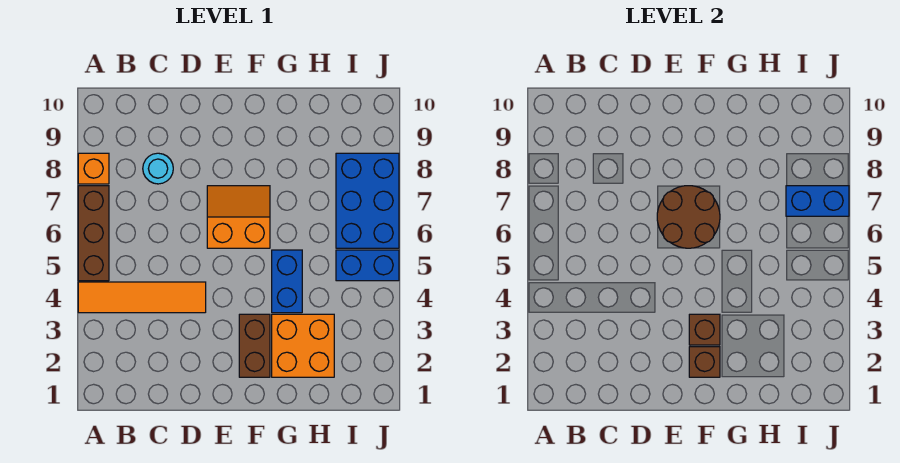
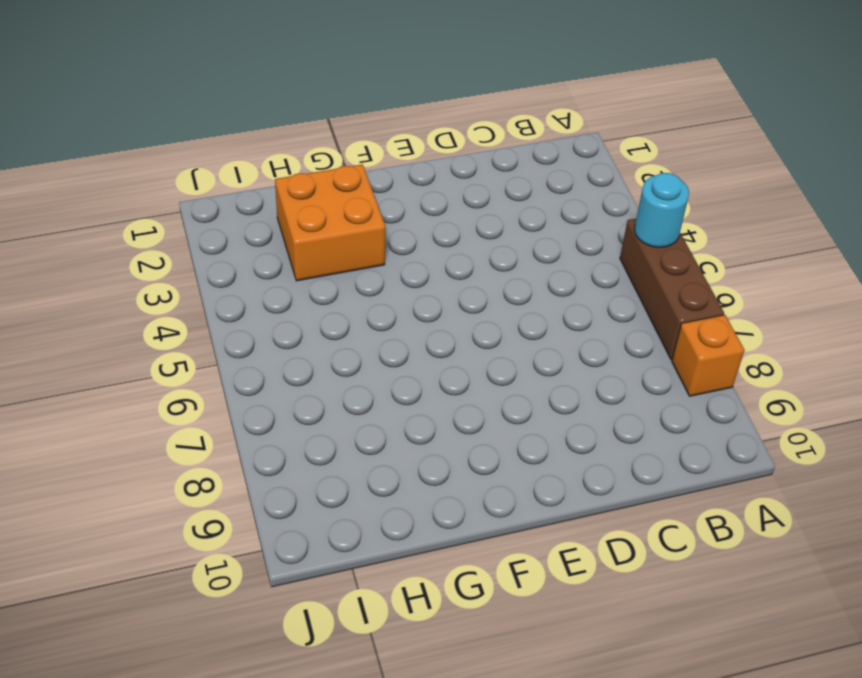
cyan round brick A5 level 2 -> cyan round brick C8 level 1
none -> orange tile A4:D4 level 1
none -> orange slope E6:F7 level 1 top 6
none -> brown brick F2:F3 level 1

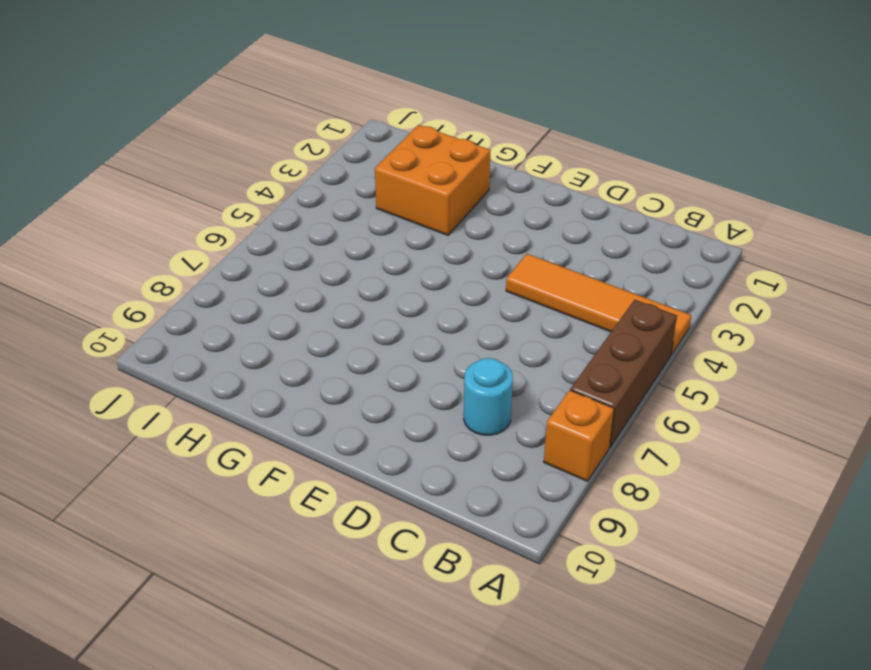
none -> orange slope E6:F7 level 1 top 6
none -> brown brick F2:F3 level 1
none -> blue brick G4:G5 level 1

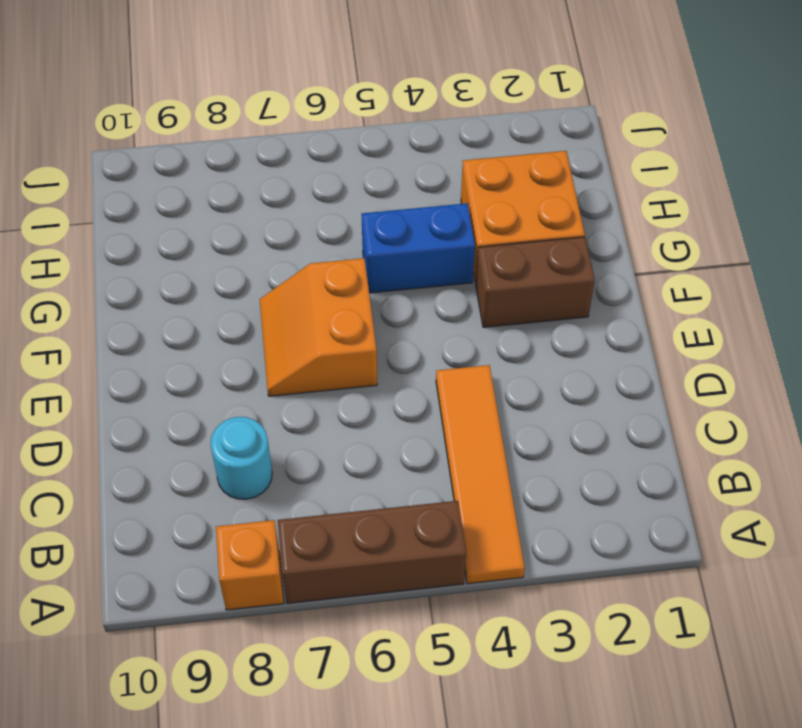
none -> blue brick I5:J5 level 1
none -> blue brick I6:J8 level 1
none -> brown round brick E6:F7 level 2

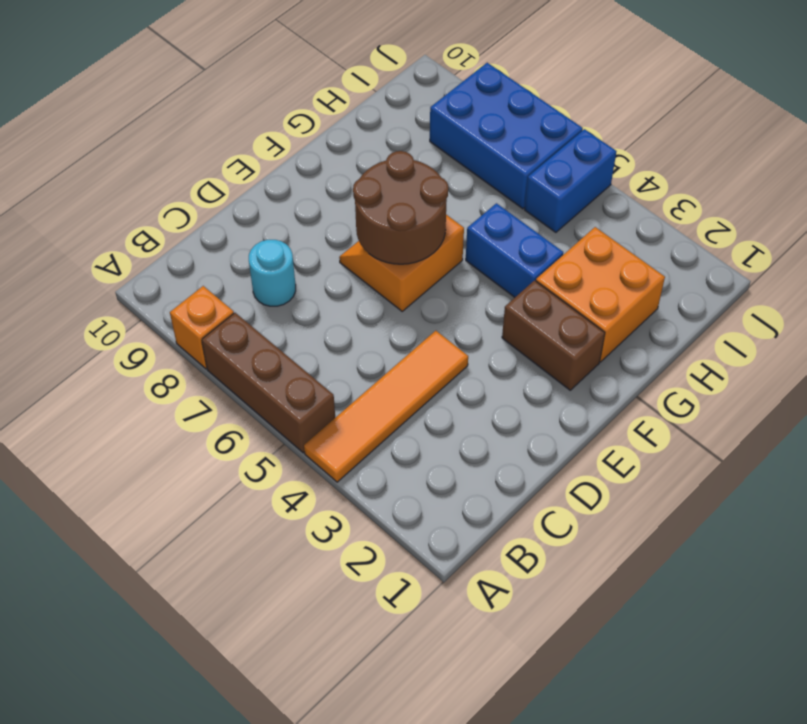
none -> brown brick F2 level 2
none -> brown brick F3 level 2
none -> blue brick I7:J7 level 2

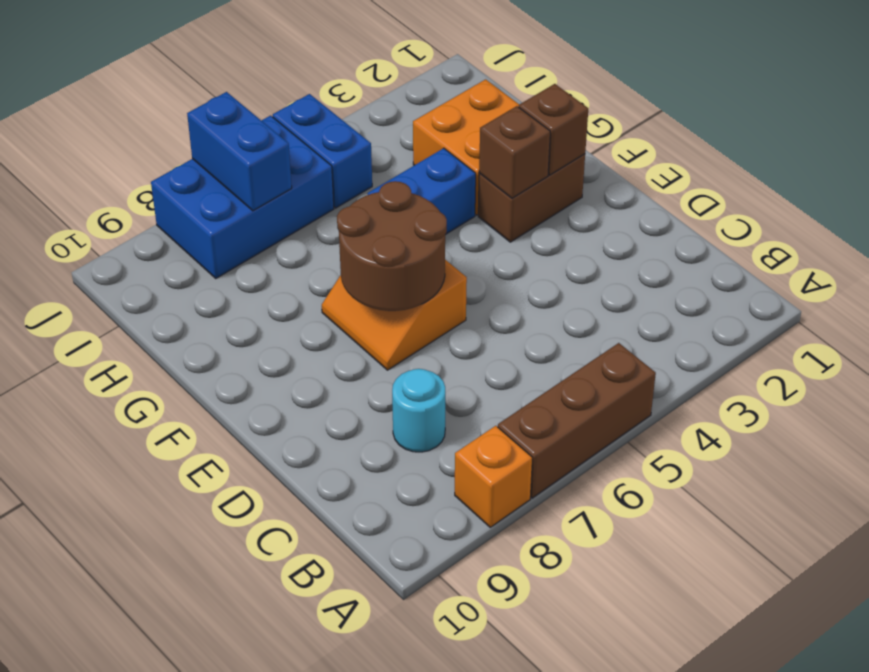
none -> orange tile A4:D4 level 1

